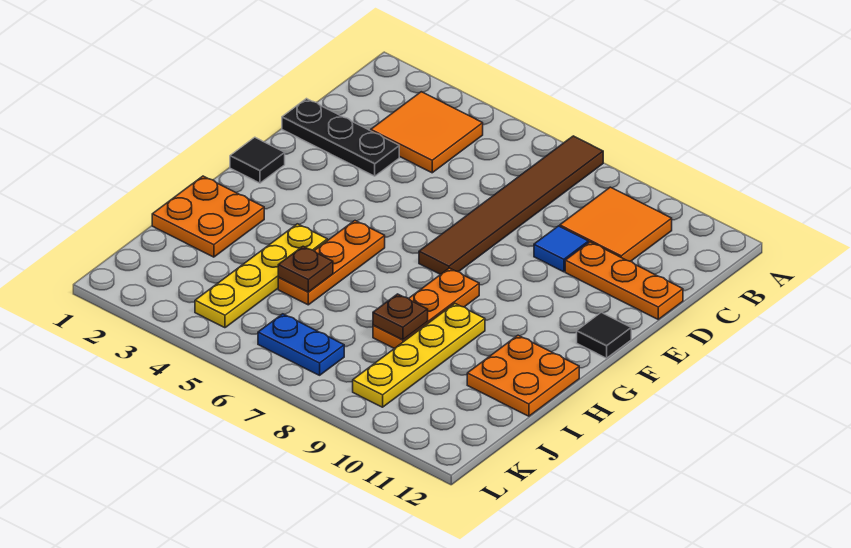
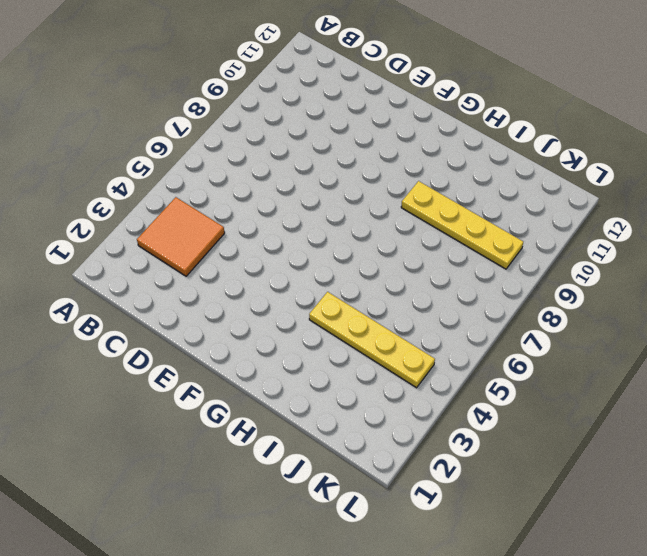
none -> brown tile A7:F7 level 1
none -> orange tile B9:C10 level 1
none -> black plate D1:D3 level 1

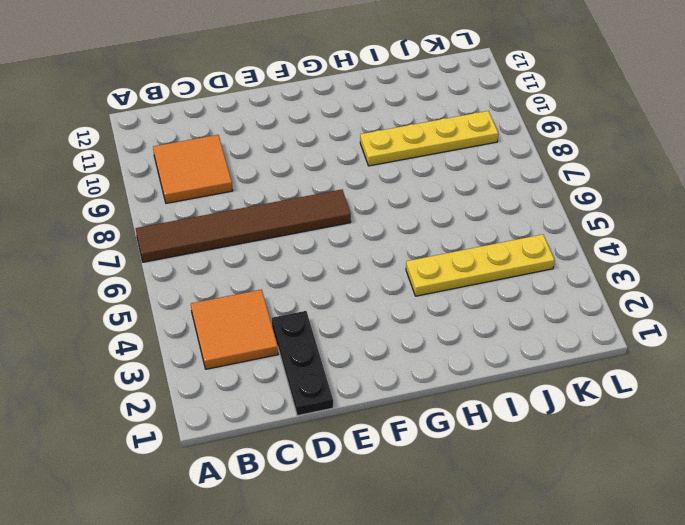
none -> blue tile D9 level 1
none -> orange plate D10:D12 level 1
none -> black tile F1 level 1

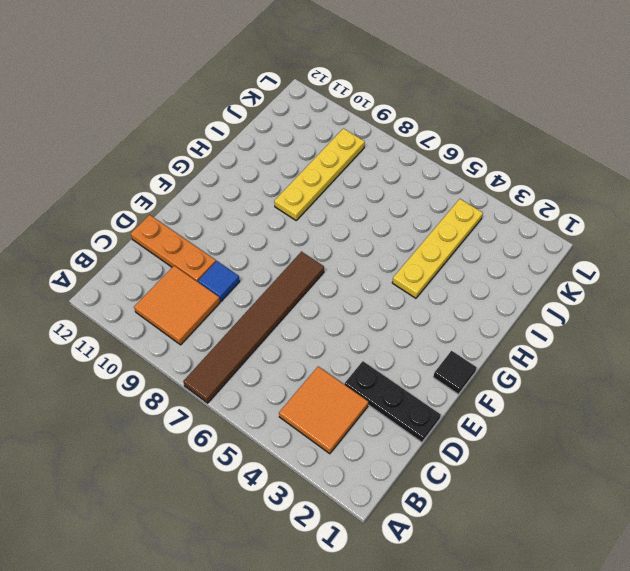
none -> black tile F12 level 1
none -> orange plate G5:I5 level 1
none -> orange plate G8:I8 level 1

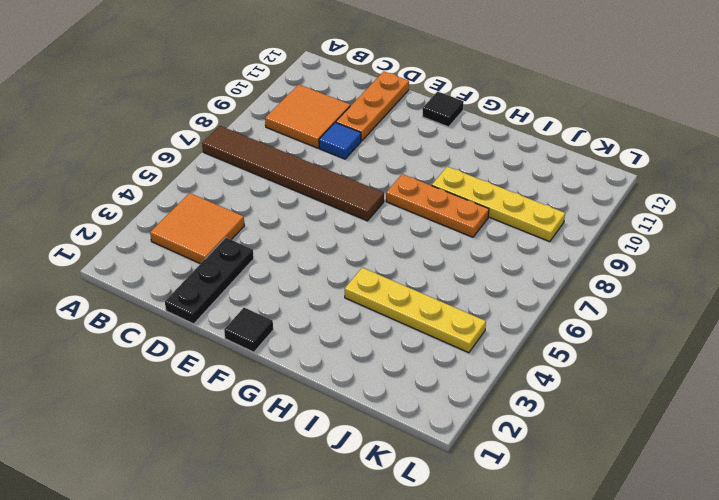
none -> orange plate G5:I5 level 1
none -> orange plate H1:I2 level 1
none -> orange plate H11:I12 level 1

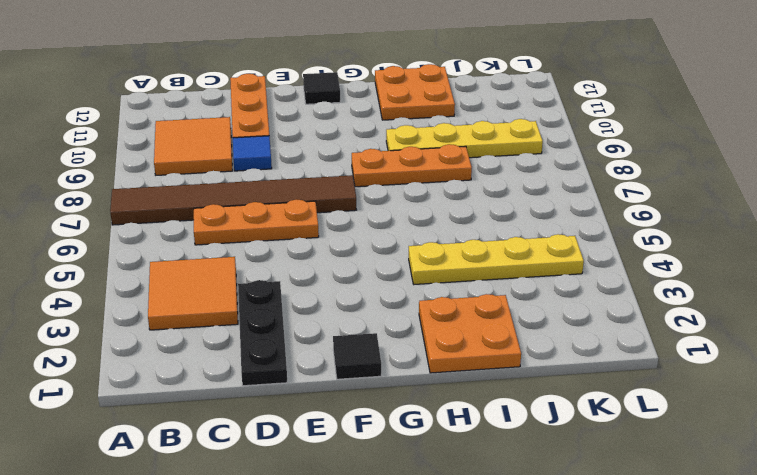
orange plate C6:E6 level 1 -> orange plate G5:I5 level 1
none -> blue plate K6:K7 level 1
none -> brown plate I5 level 2
none -> brown plate I8 level 2

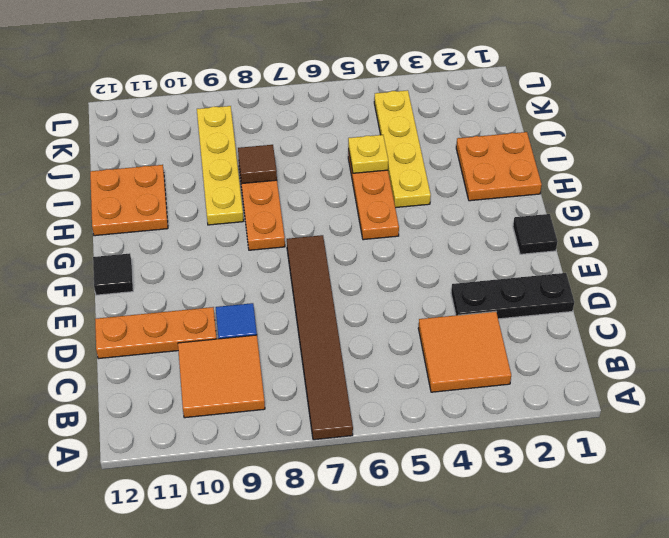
yellow plate I5 level 2 -> brown plate I5 level 2
brown tile I8 level 2 -> brown plate I8 level 2
none -> blue plate K6:K7 level 1

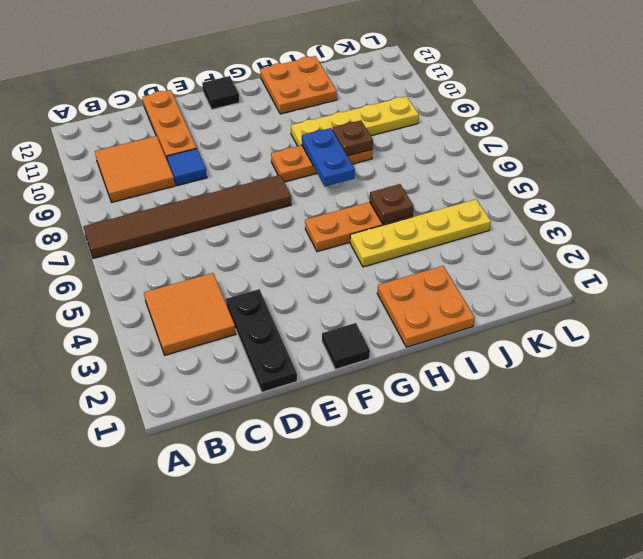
blue plate H7:H8 level 2 -> blue plate K6:K7 level 1

